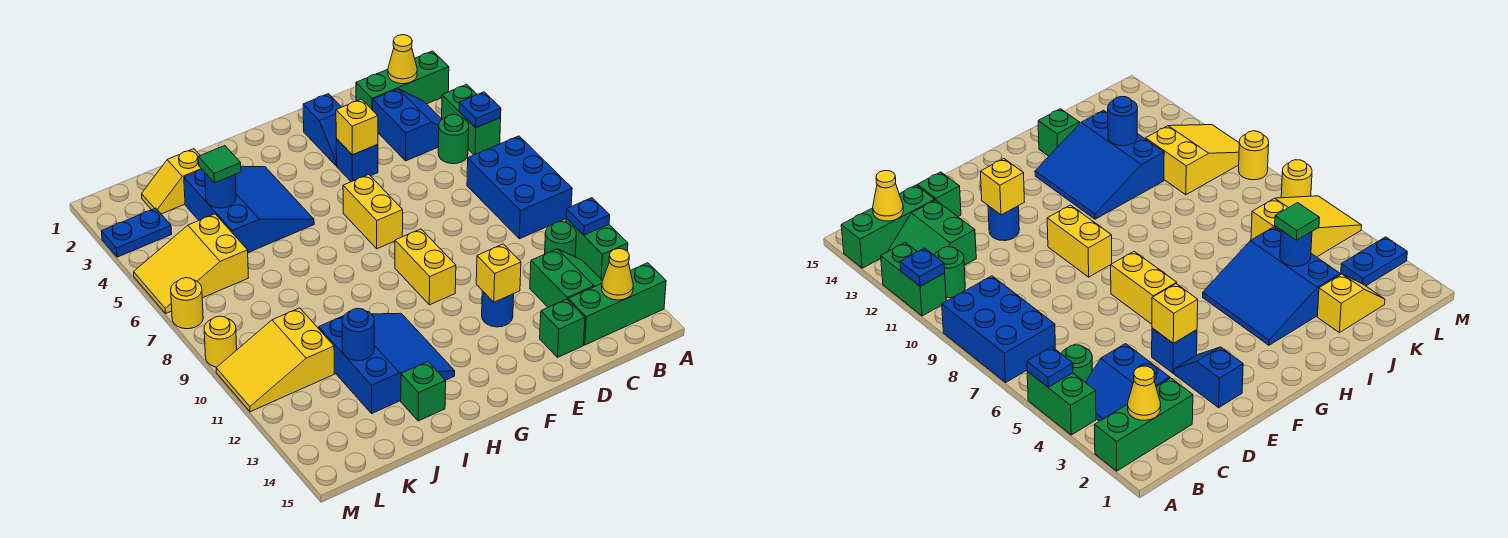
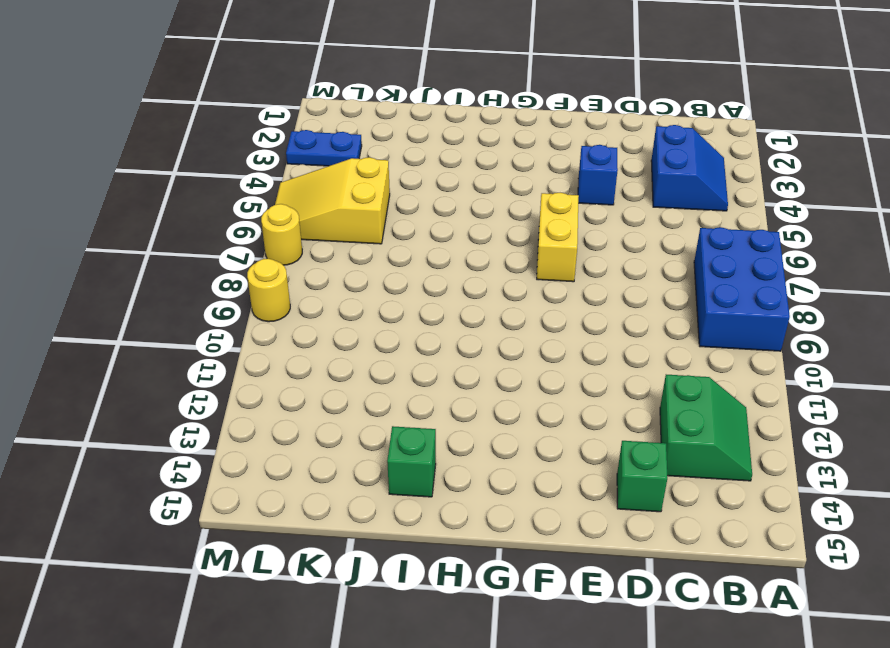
none -> green brick A2:C2 level 1
none -> green brick A4:A5 level 1
none -> green brick A11:A12 level 1
none -> green brick A14:C14 level 1

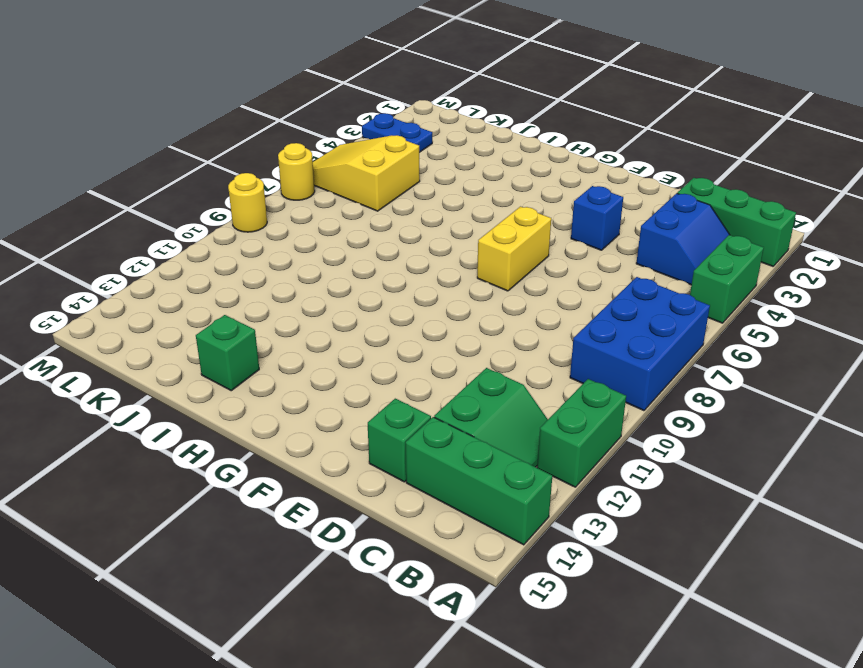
none -> green round brick B5 level 1
none -> green round brick B11 level 1
none -> blue slope E2:E3 level 1 top 2
none -> blue round brick E12 level 1

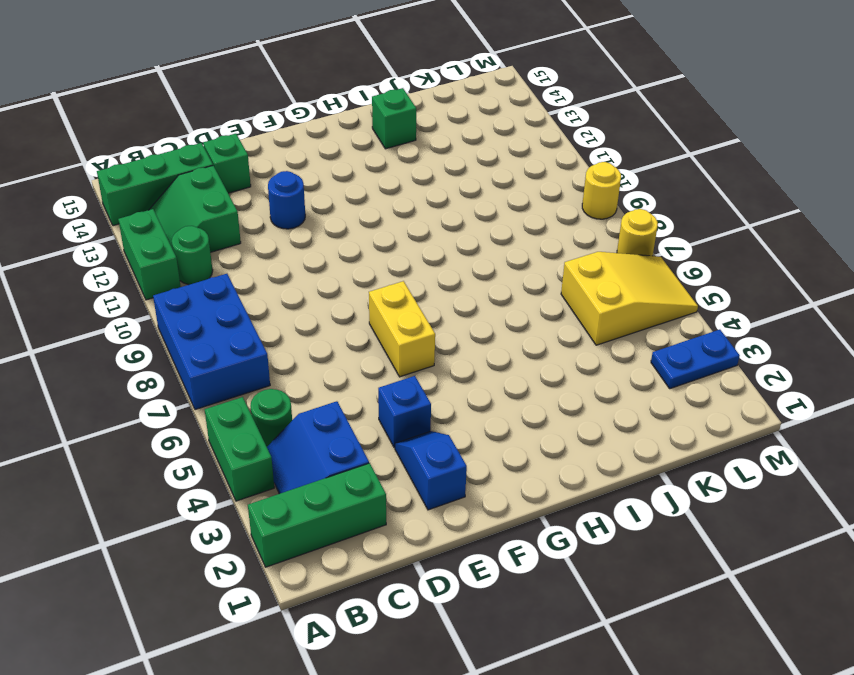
none -> yellow brick F9:F10 level 1
none -> blue slope H3:J5 level 1 top J
none -> blue slope H11:J13 level 1 top J
none -> yellow slope J2:K2 level 1 top J

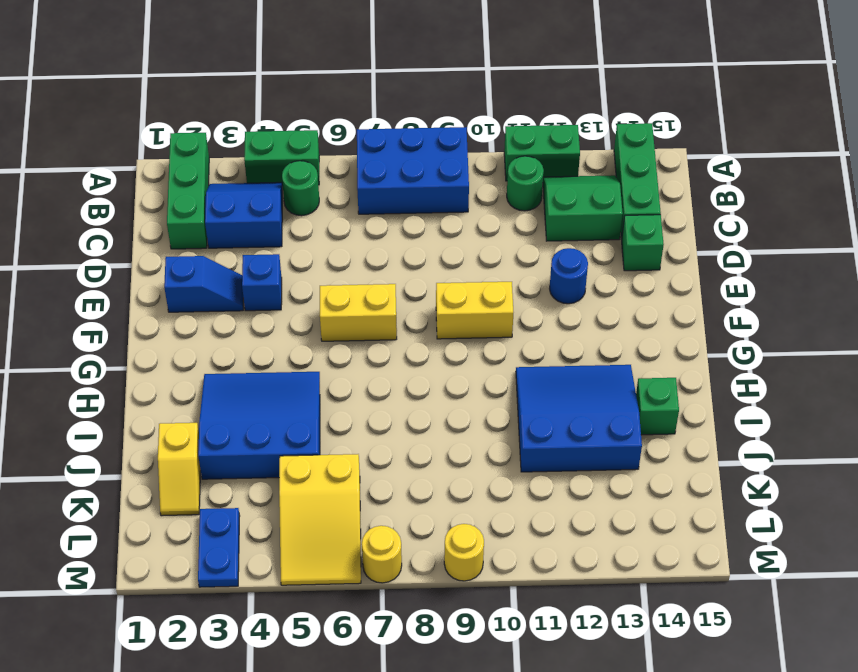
none -> yellow slope K10:M11 level 1 top K
none -> blue plate A5 level 2
none -> blue plate A11 level 2
none -> yellow cone B2 level 2

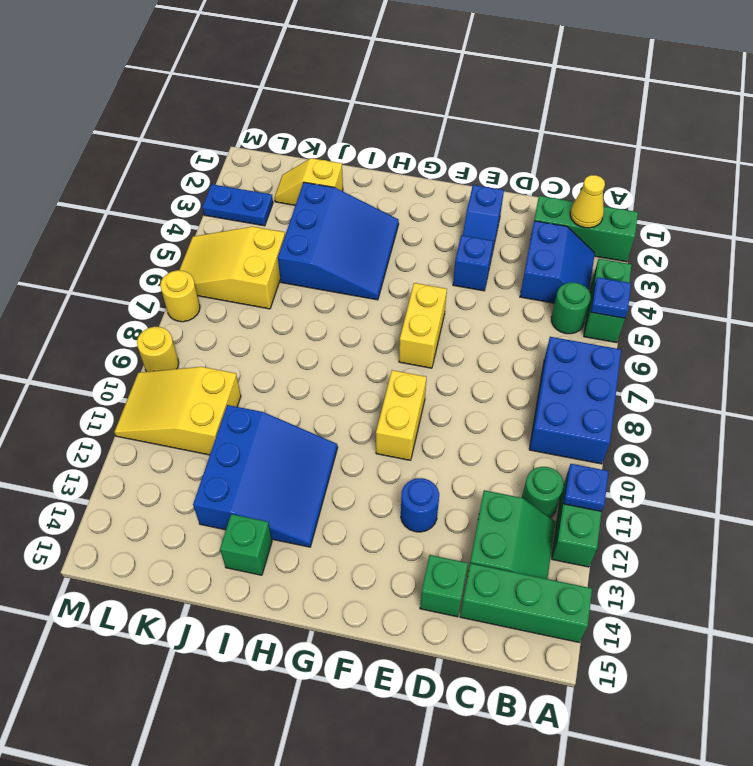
none -> yellow cone B14 level 2
none -> yellow brick E4 level 2
none -> yellow brick E12 level 2
none -> blue round brick J4 level 2

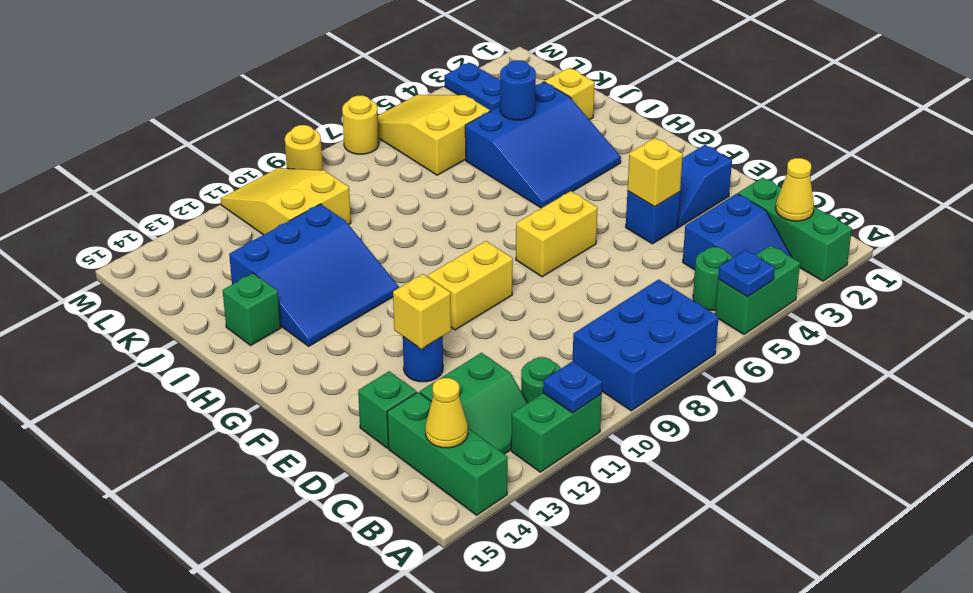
none -> blue round brick J12 level 2
none -> green tile J4 level 3

